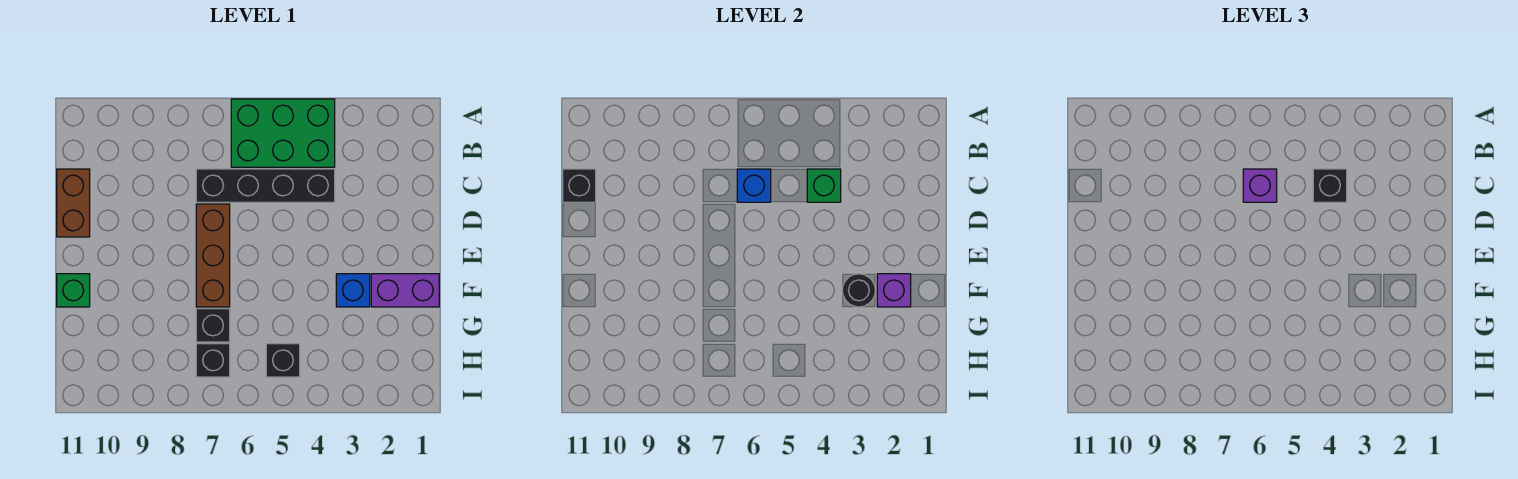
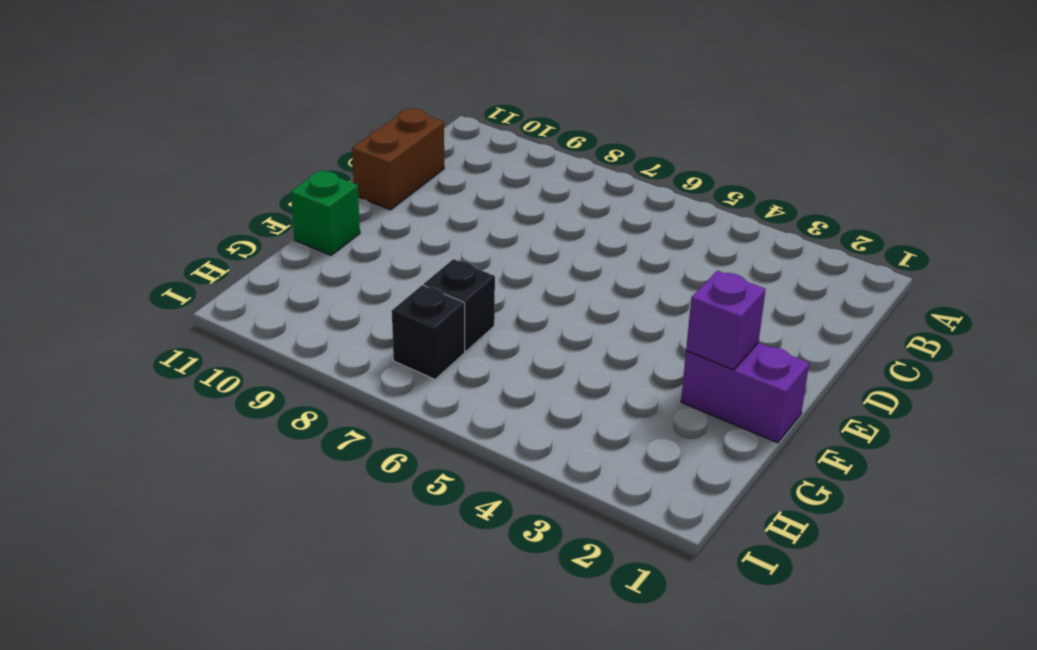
none -> green brick A4:B6 level 1
none -> black brick C4:C7 level 1
none -> brown brick D7:F7 level 1

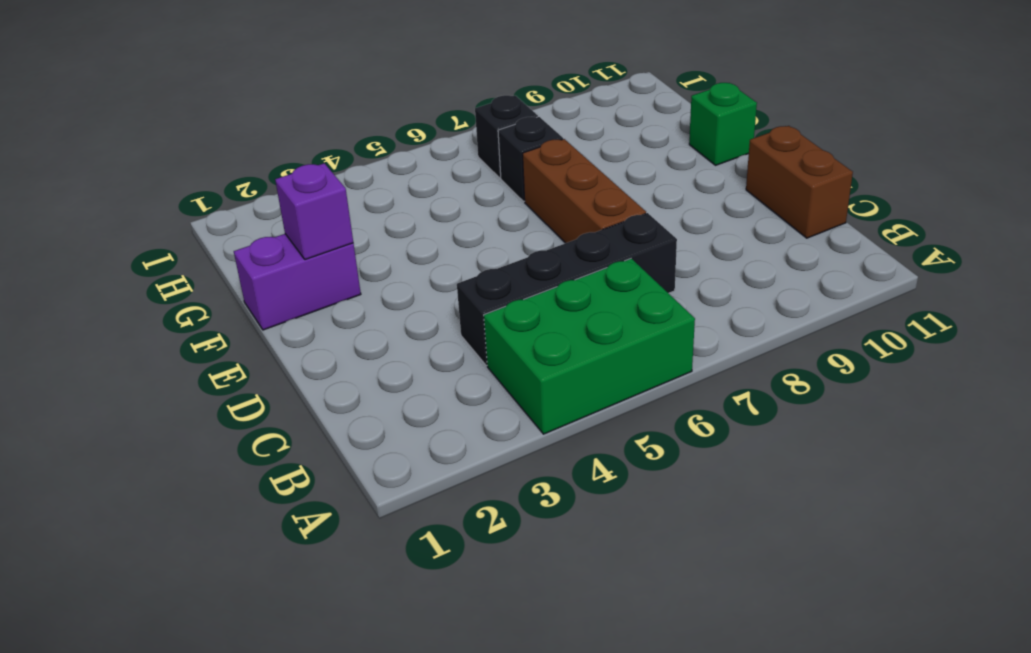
none -> blue brick F3 level 1
none -> black brick H5 level 1
none -> green brick C4 level 2

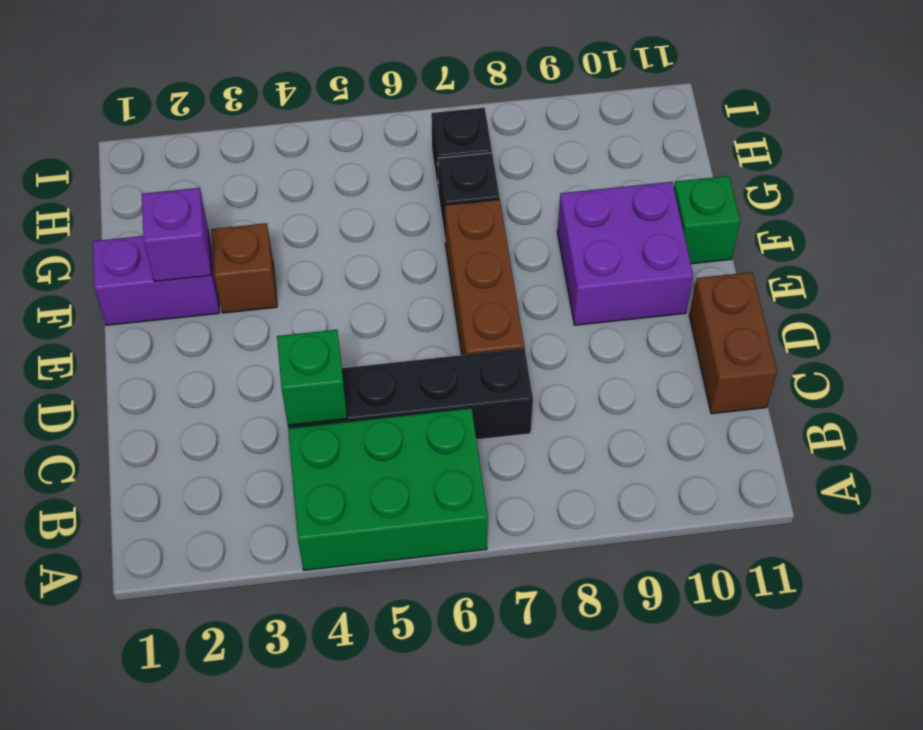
purple brick E9:F10 level 1 -> none
brown brick F3 level 1 -> blue brick F3 level 1
none -> black brick H5 level 1
none -> blue brick C6 level 2
none -> black brick C11 level 2

